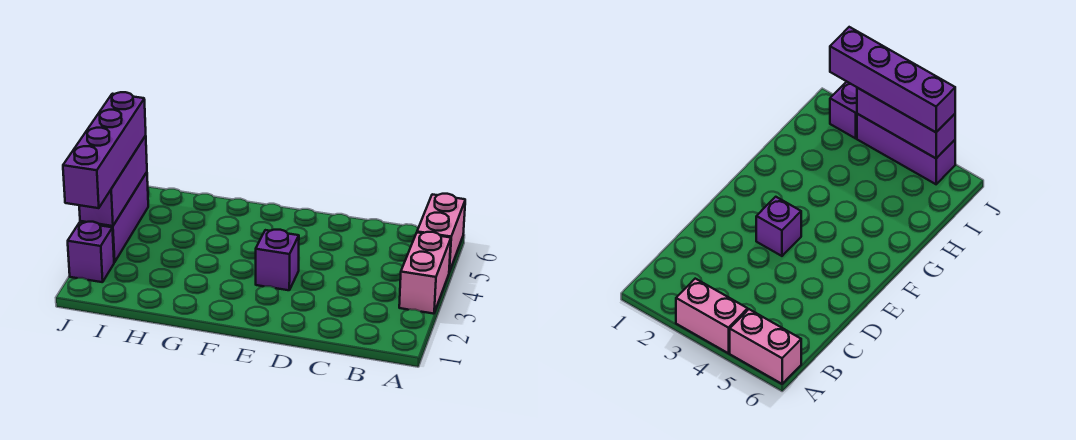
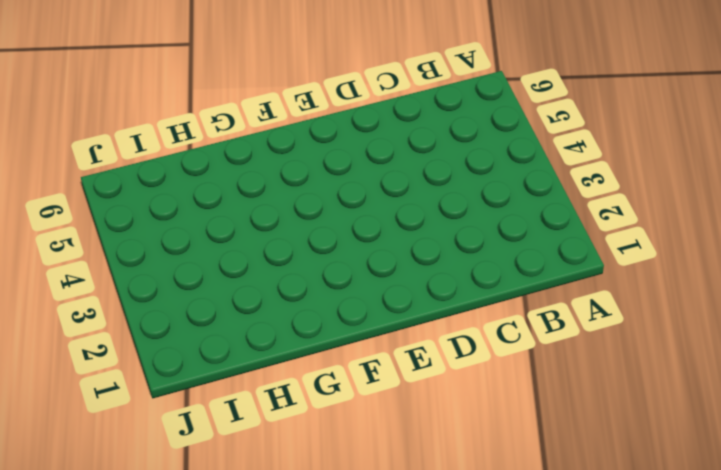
none -> pink brick A3:A4 level 1
none -> pink brick A5:A6 level 1

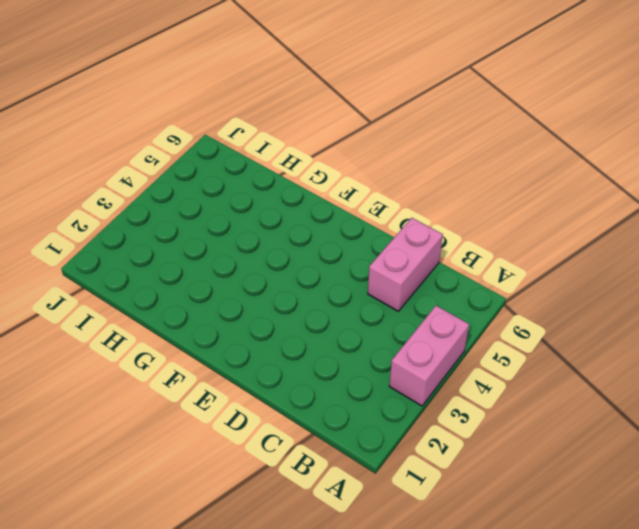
pink brick C5:C6 level 1 -> pink brick A5:A6 level 1
none -> purple brick E3 level 1
none -> purple brick J2 level 1

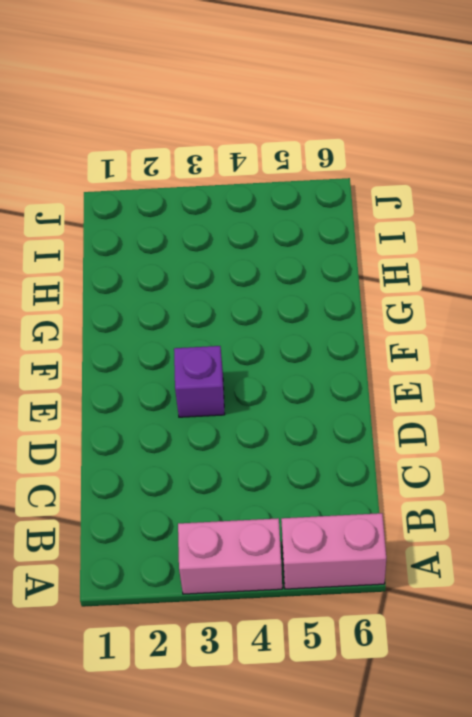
none -> purple brick J2 level 1
none -> purple brick J3:J5 level 1

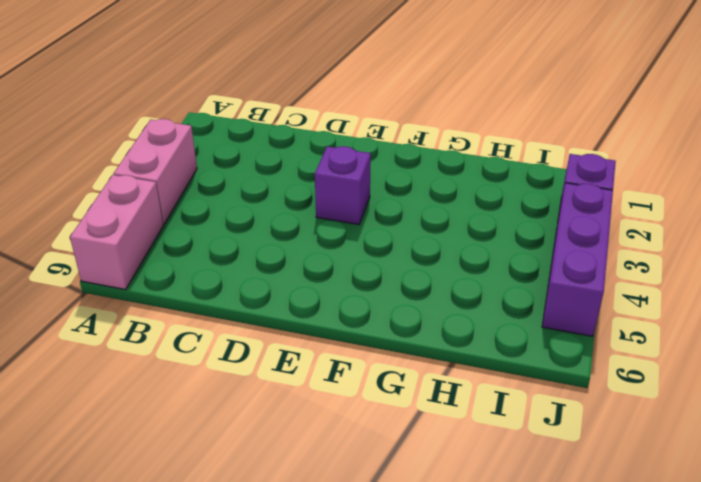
none -> purple brick J3:J5 level 2
none -> purple brick J2:J5 level 3

